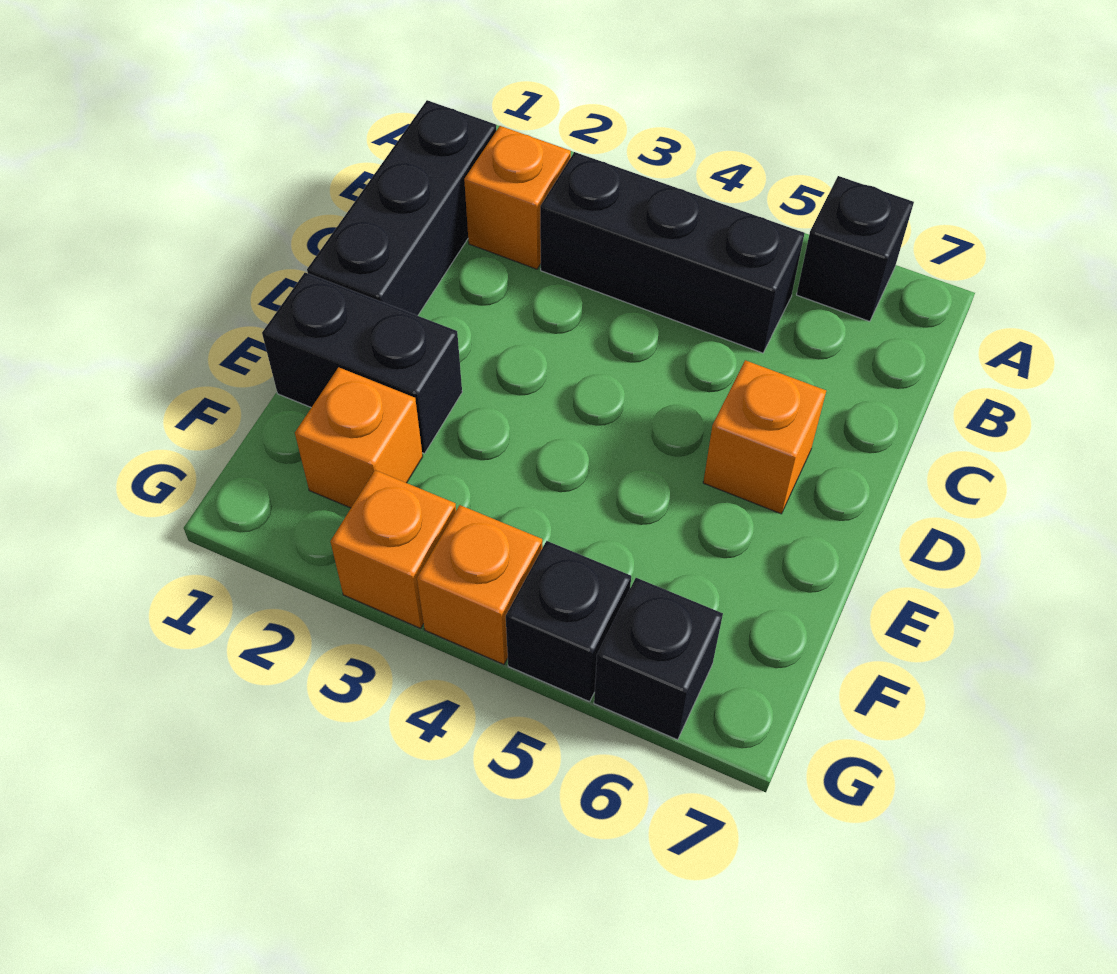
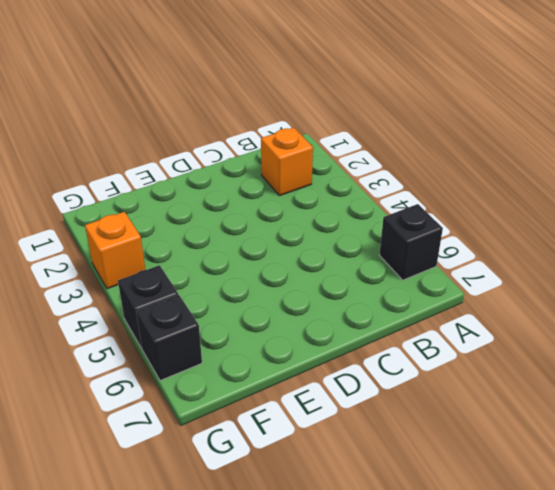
none -> black brick B1:D1 level 1
none -> black brick B3:B5 level 1

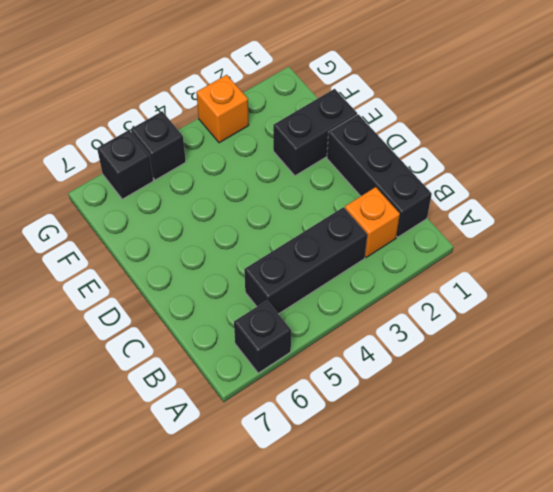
none -> orange brick D6 level 1
none -> orange brick F2 level 1

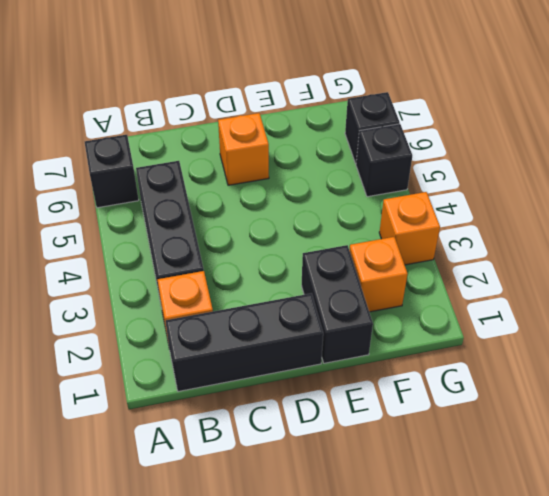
none -> orange brick G4 level 1

